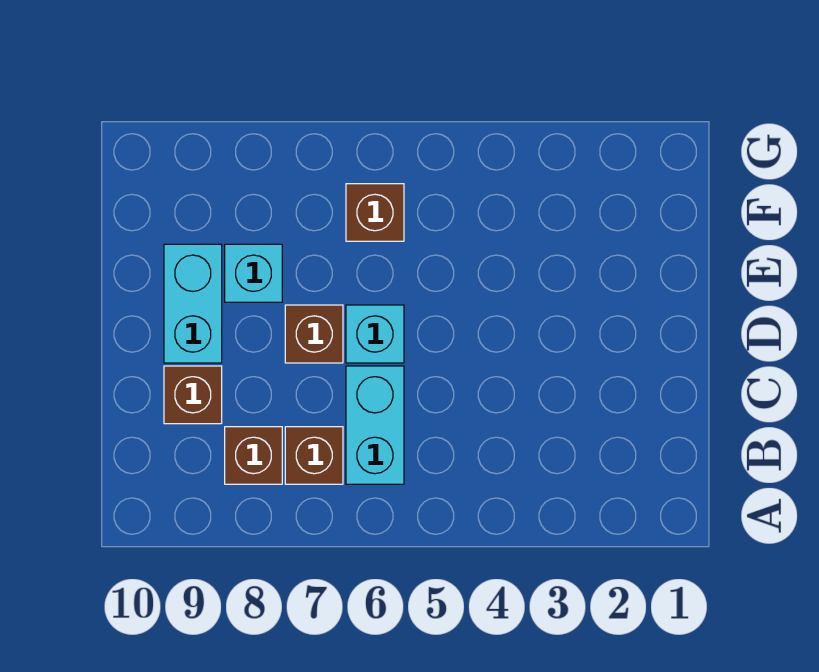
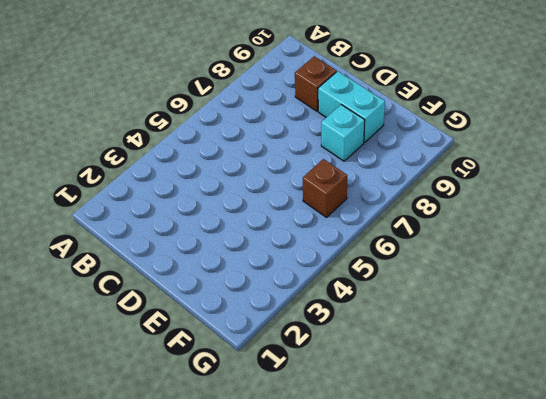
none -> cyan brick B6:C6 level 1
none -> brown brick B7 level 1

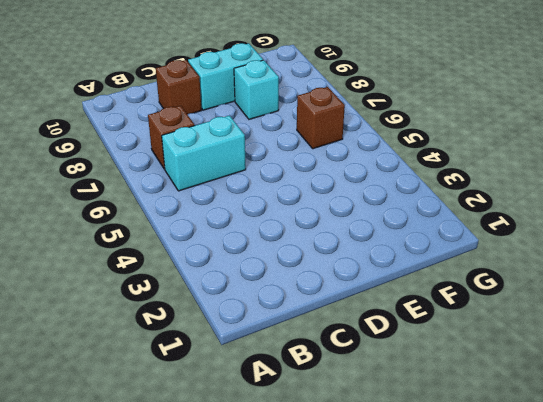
none -> brown brick B8 level 1
none -> cyan brick D6 level 1

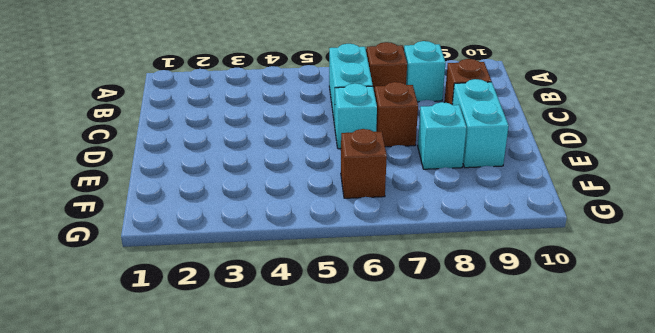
cyan brick B8 level 1 -> brown brick B8 level 1

